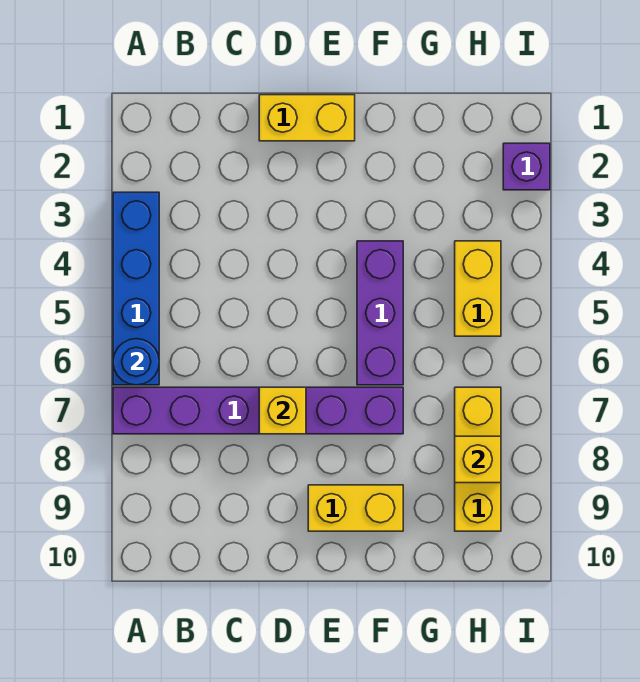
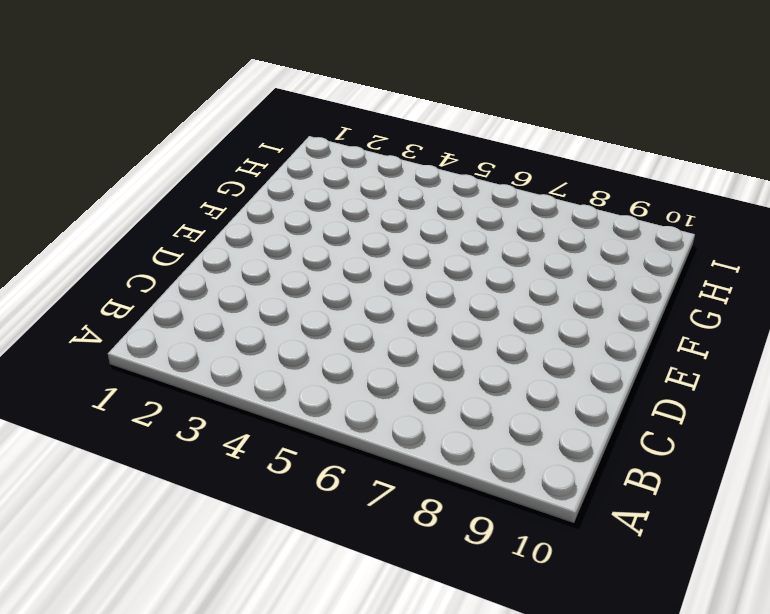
none -> blue brick A3:A6 level 1
none -> purple brick A7:F7 level 1

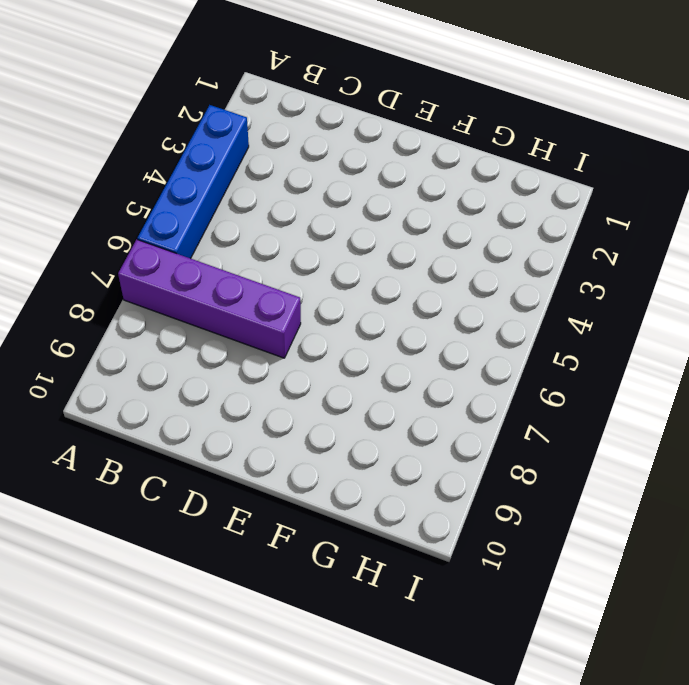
purple brick A7:D7 level 1 -> purple brick A7:F7 level 1
none -> yellow brick D1:E1 level 1
none -> yellow brick E9:F9 level 1

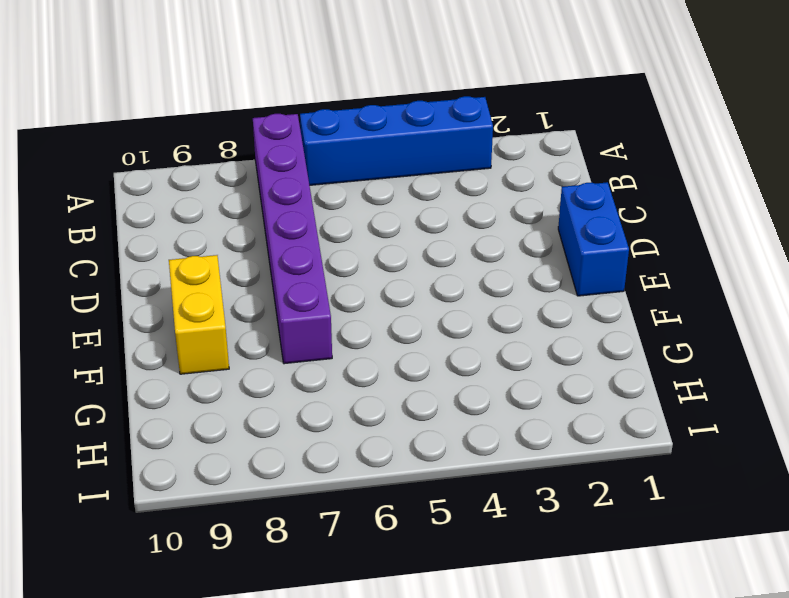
blue brick D1:E1 level 1 -> yellow brick D1:E1 level 1
none -> purple brick F4:F6 level 1
none -> yellow brick H4:H5 level 1

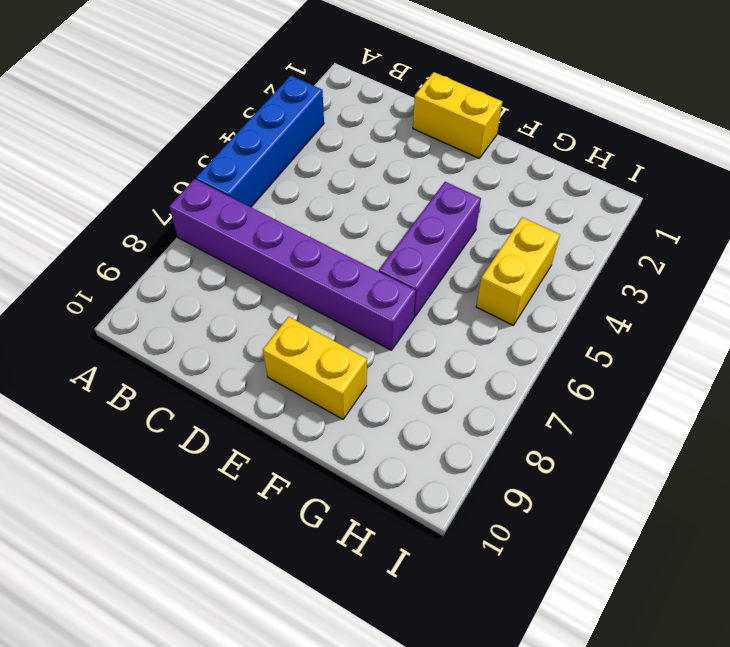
none -> yellow brick H7:H9 level 1
none -> purple brick I2 level 1

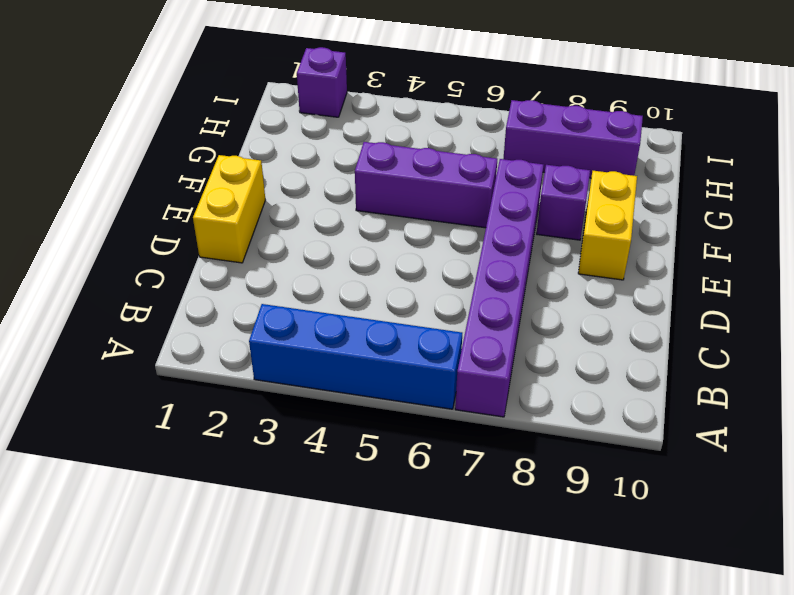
purple brick F8 level 1 -> none
purple brick H7:H9 level 1 -> yellow brick H7:H9 level 1
none -> yellow brick H4:H5 level 1
none -> blue round brick A6 level 2

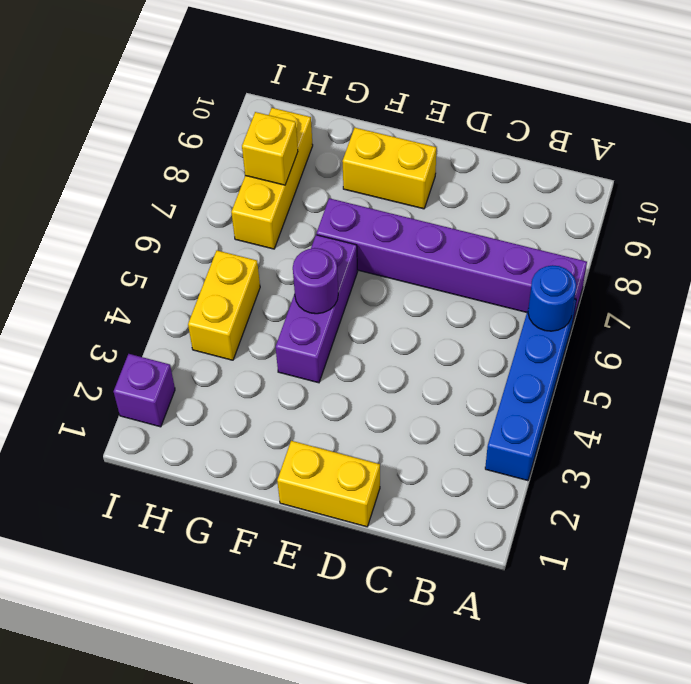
purple round brick F5 level 2 -> none
none -> yellow brick D7 level 2

